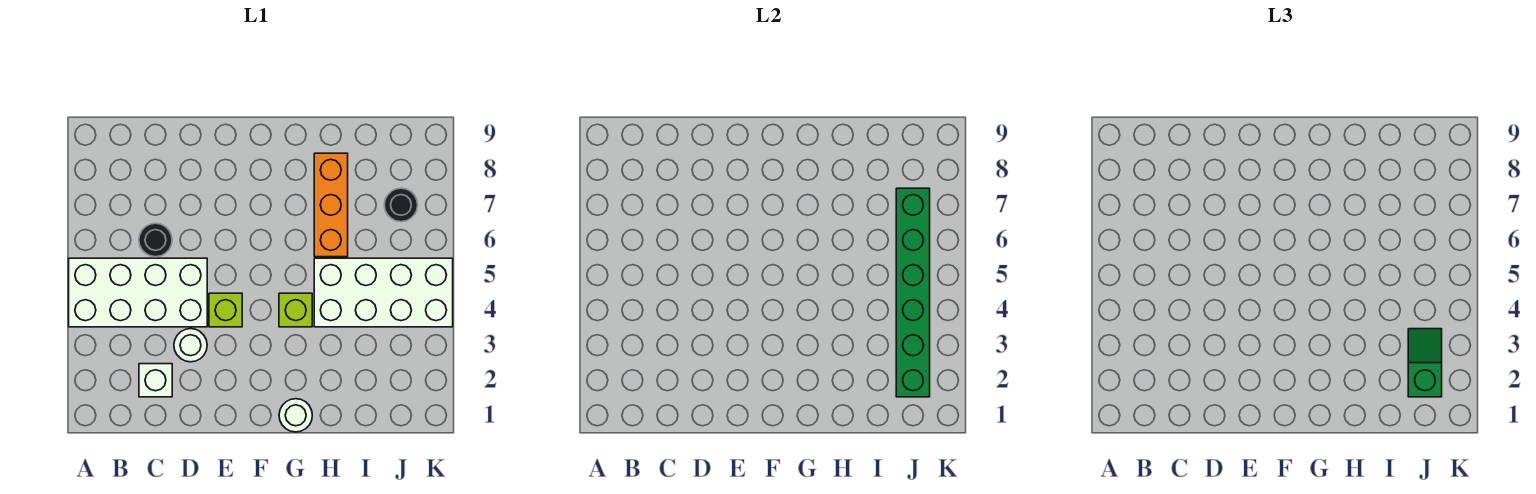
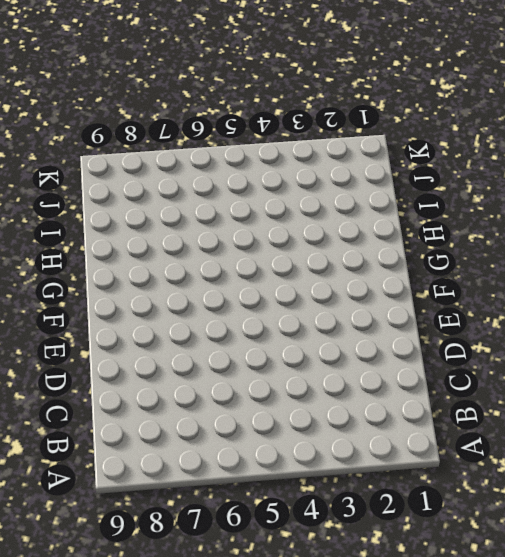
none -> white brick A4:D5 level 1
none -> white brick C2 level 1
none -> black round brick C6 level 1

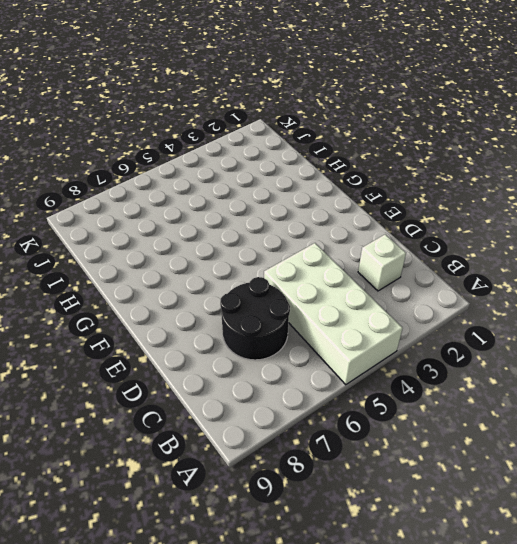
black round brick C6:D7 level 1 -> black round brick C6 level 1
none -> white round brick D3 level 1
none -> lime brick E4 level 1
none -> white round brick G1 level 1

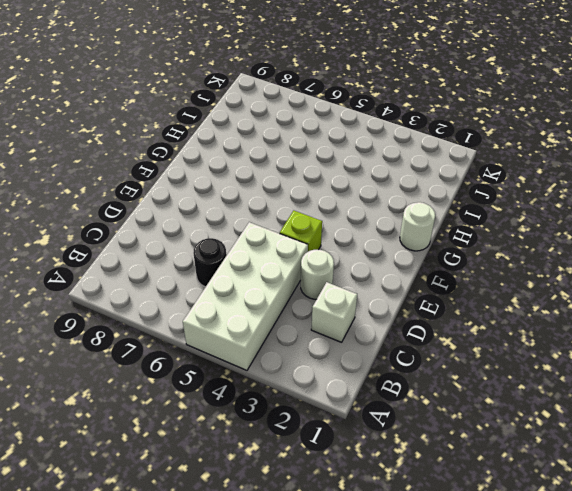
none -> lime brick G4 level 1
none -> white brick H4:K5 level 1
none -> orange brick H6:H8 level 1

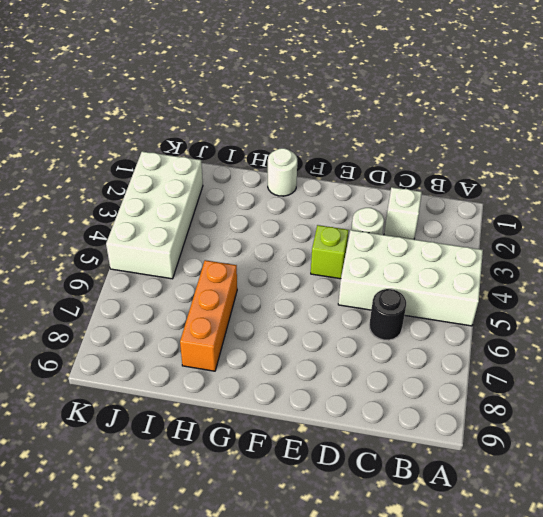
white brick J2:K5 level 1 -> white brick H4:K5 level 1
none -> lime brick G4 level 1
none -> black round brick J7 level 1
none -> green brick J2:J7 level 2

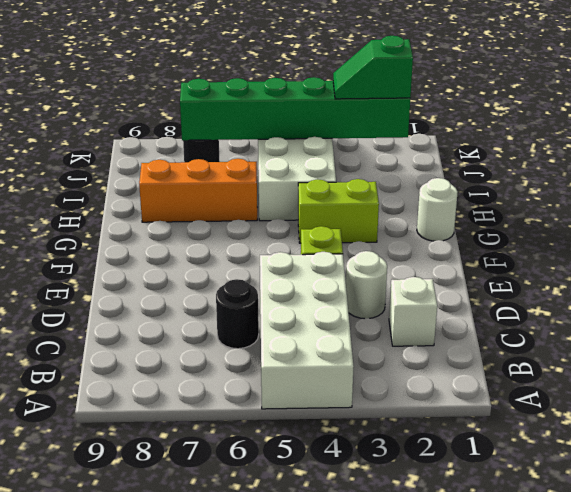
lime brick G3:G4 level 1 -> lime brick G4 level 1

